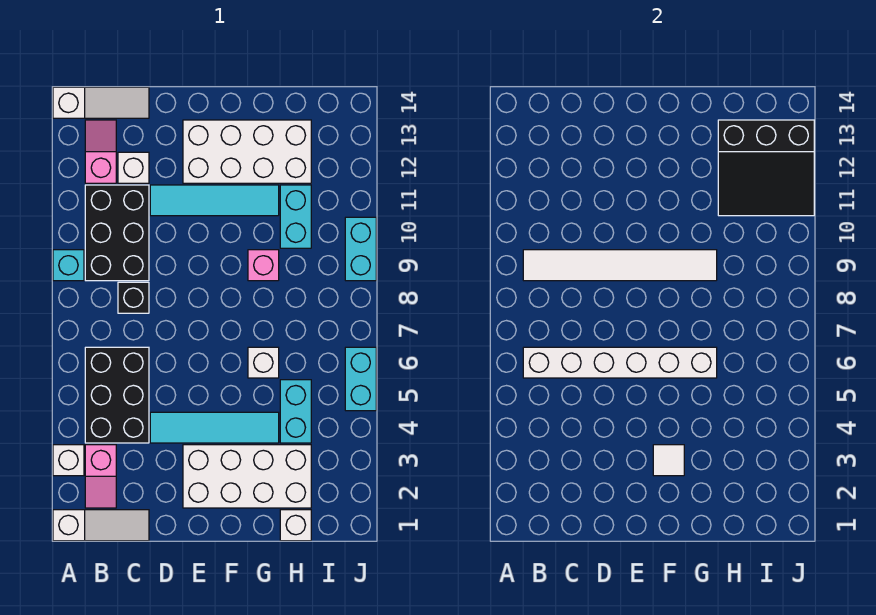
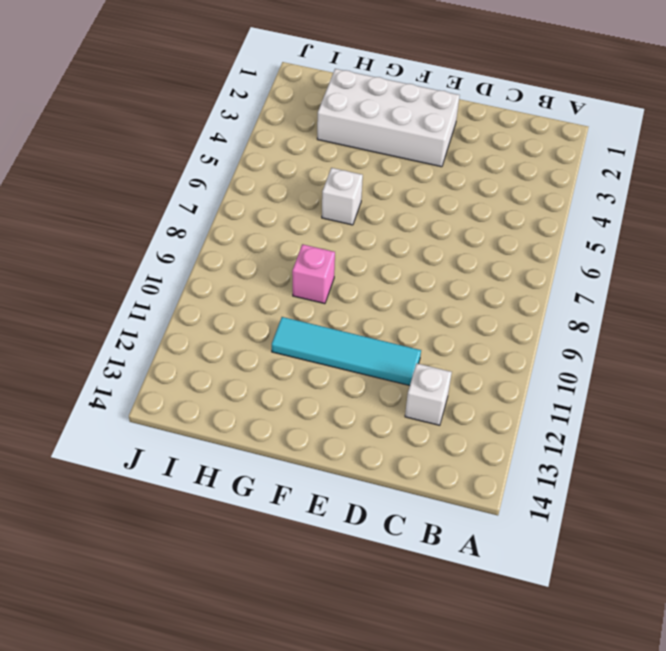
none -> white slope A1:C1 level 1 top A
none -> white brick A3 level 1
none -> cyan brick A9 level 1

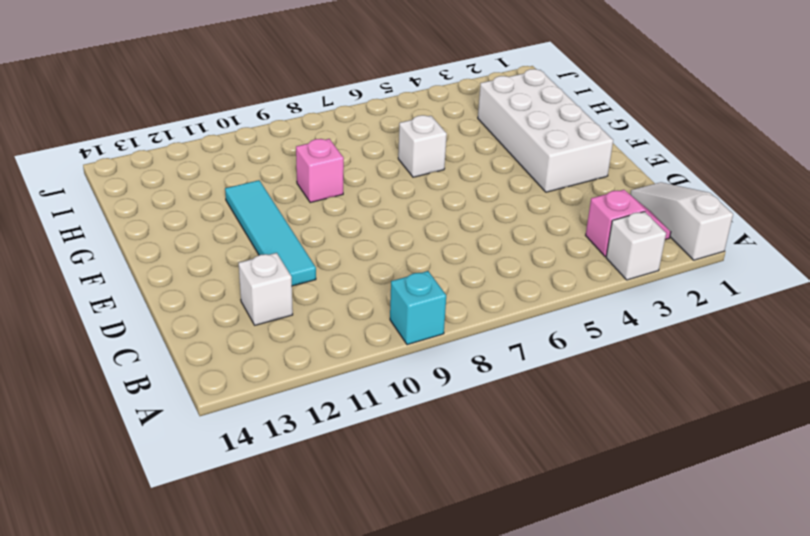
none -> white slope A14:C14 level 1 top A
none -> black brick B4:C6 level 1
none -> black brick B9:C11 level 1

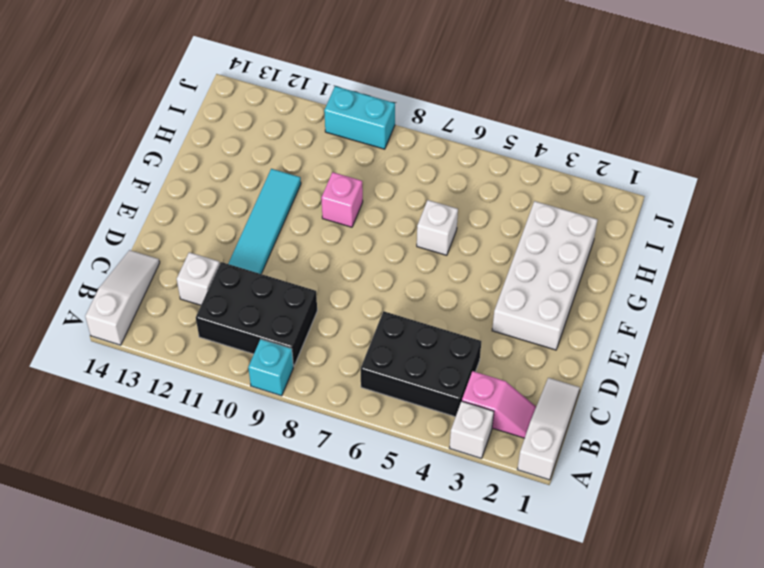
none -> pink slope B12:B13 level 1 top 12
none -> black brick C8 level 1
none -> cyan tile D4:G4 level 1

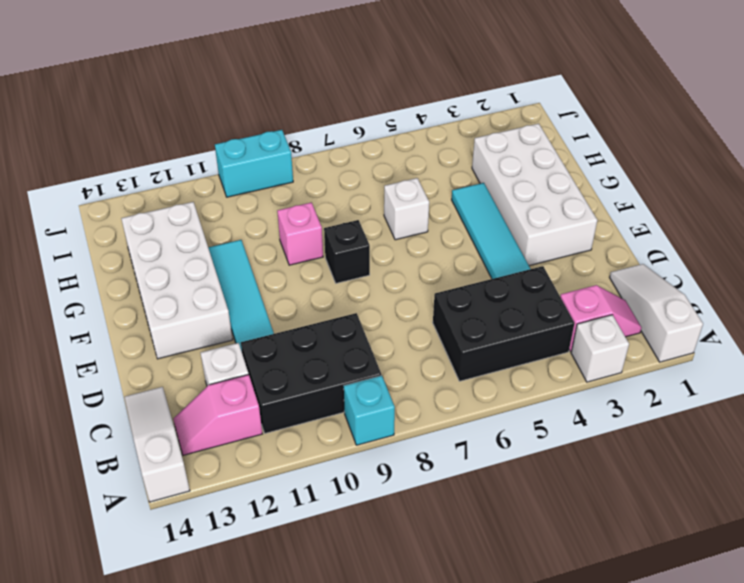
black brick F8 level 1 -> black brick C8 level 1
none -> white brick H1 level 1
none -> cyan brick H4:H5 level 1
none -> cyan brick H10:H11 level 1

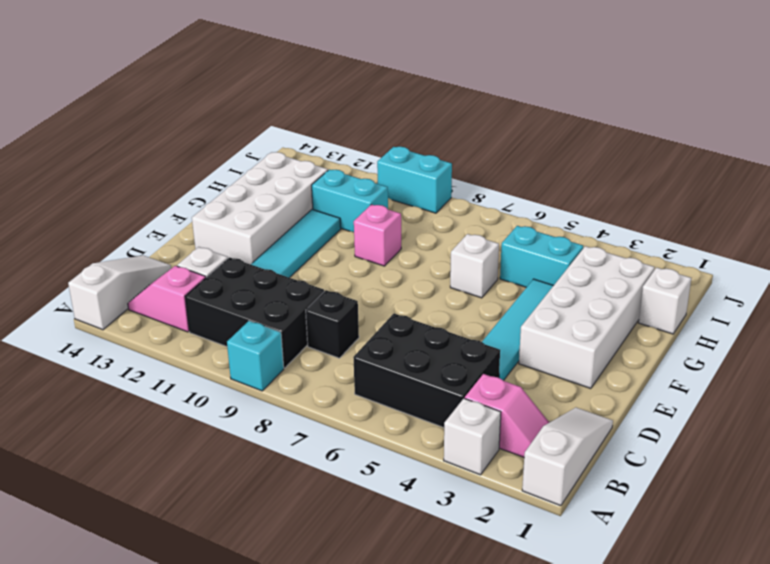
none -> cyan brick J5:J6 level 1
none -> white brick B6:G6 level 2
none -> white tile B9:G9 level 2

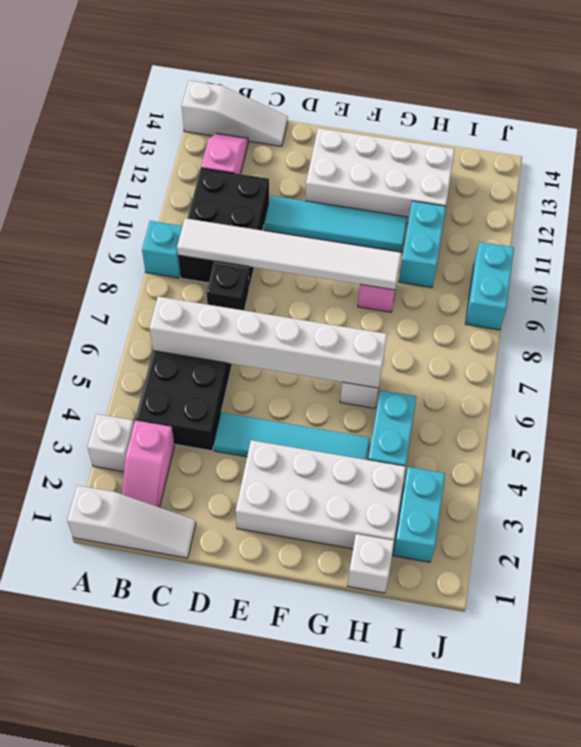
cyan brick I2:I3 level 1 -> cyan brick J5:J6 level 1
none -> white brick C12 level 1
none -> white tile F3 level 2
none -> black slope H11:J13 level 2 top 13

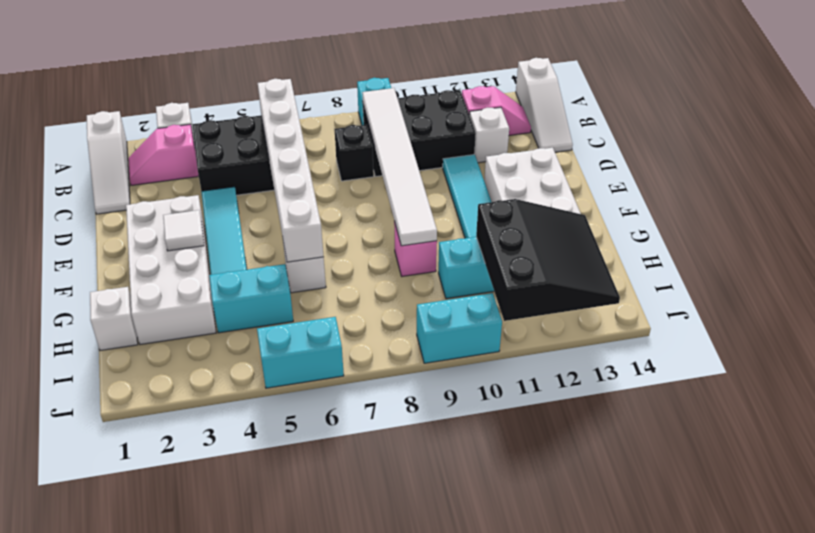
black slope H11:J13 level 2 top 11 -> black slope H11:J13 level 2 top 13

